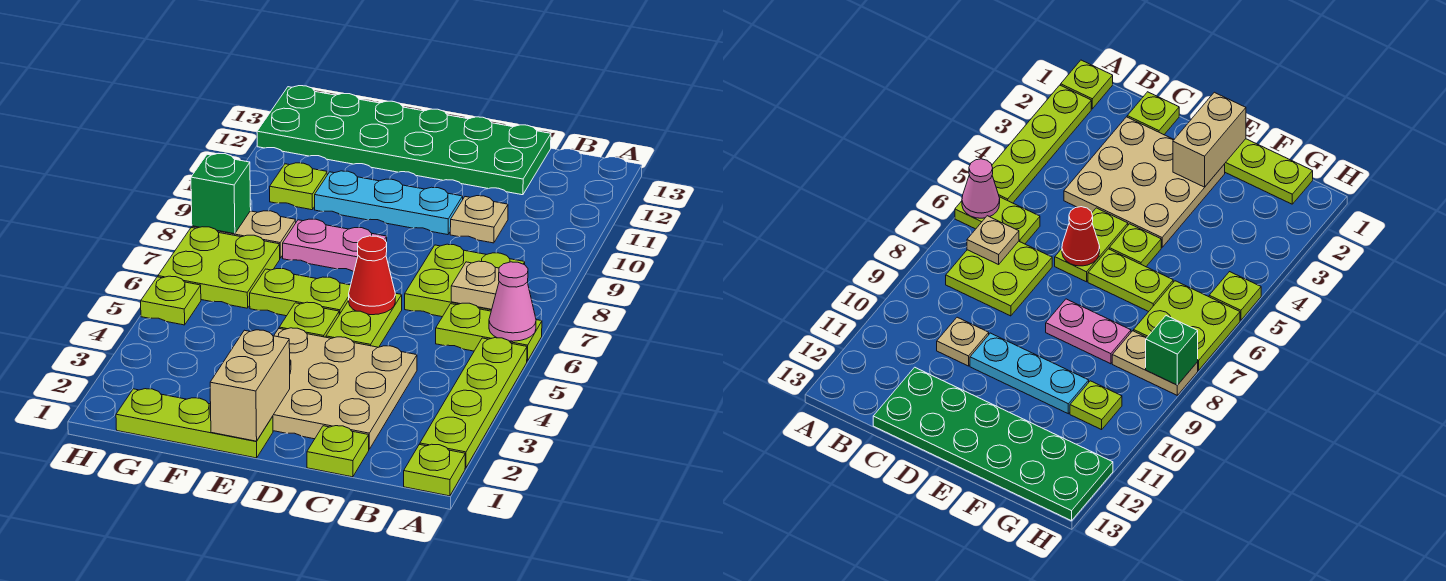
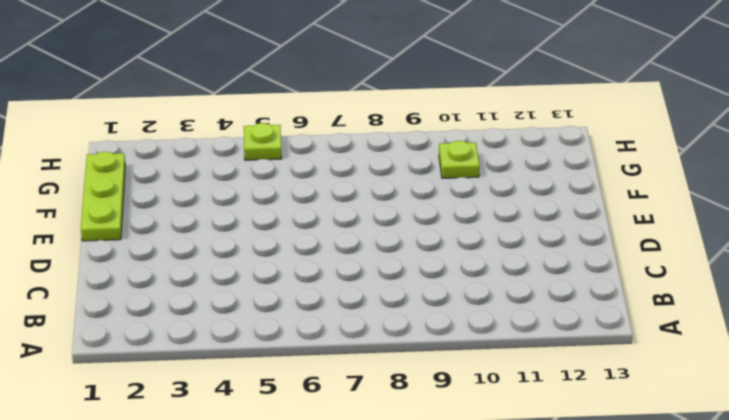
none -> lime plate A1 level 1
none -> lime plate A2:A5 level 1
none -> lime plate A6:B6 level 1

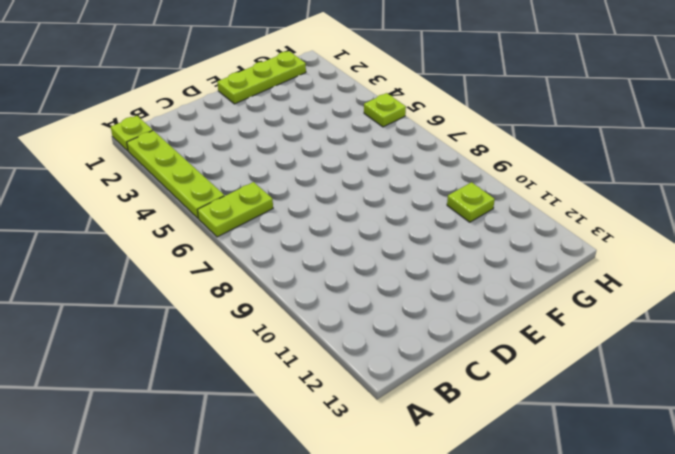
none -> lime plate B7:C8 level 1
none -> lime plate C1 level 1
none -> tan plate C2:E4 level 1

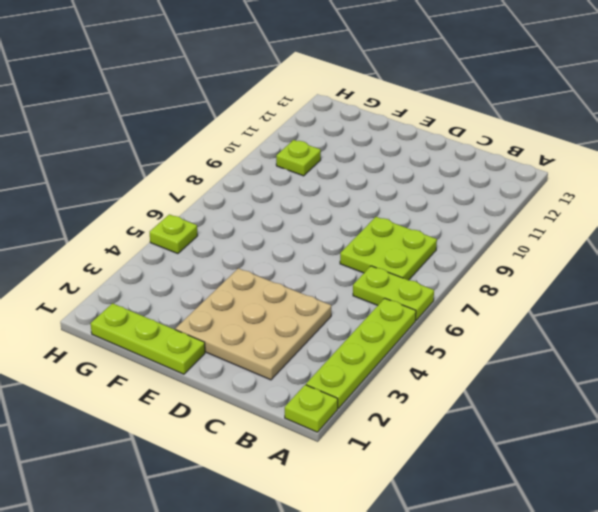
none -> lime plate C1 level 1
none -> tan plate C10 level 1
none -> green plate C12:H13 level 1

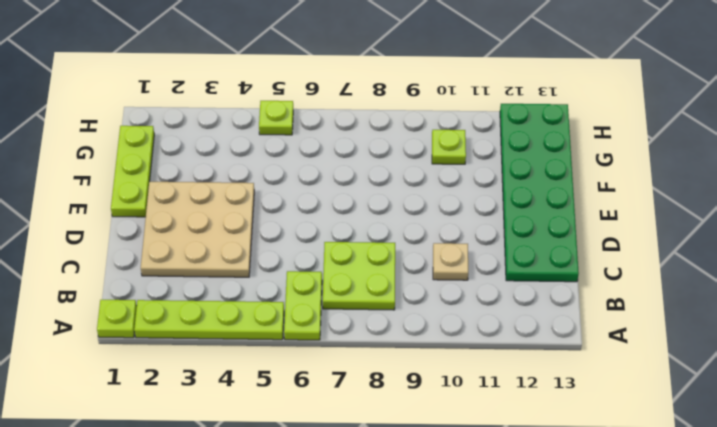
none -> lime plate C1 level 1
none -> lime plate D5:D6 level 1
none -> cyan plate D10:F10 level 1

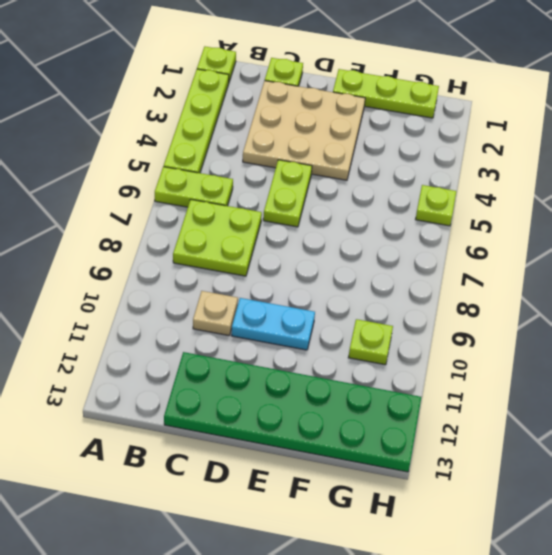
cyan plate D10:E10 level 1 -> cyan plate D10:F10 level 1
none -> lime plate E5 level 1
none -> lime plate E6:F6 level 1
none -> pink plate E8:F8 level 1

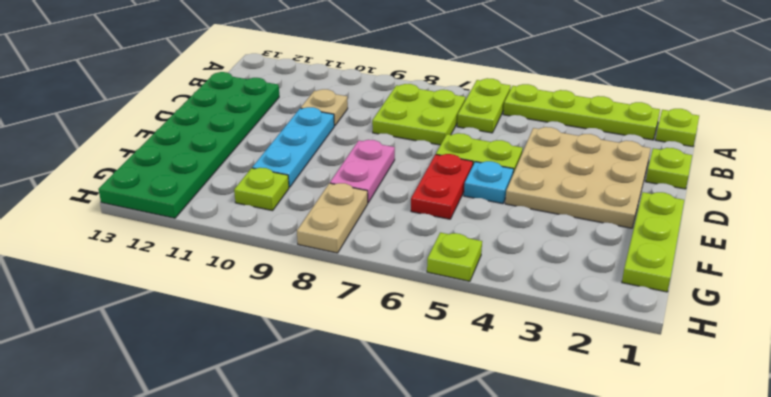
cyan plate E5 level 1 -> lime plate E5 level 1
red plate E6:F6 level 1 -> lime plate E6:F6 level 1
none -> lime plate G6:H7 level 1
none -> pink cone A6 level 2
none -> tan plate B7 level 2

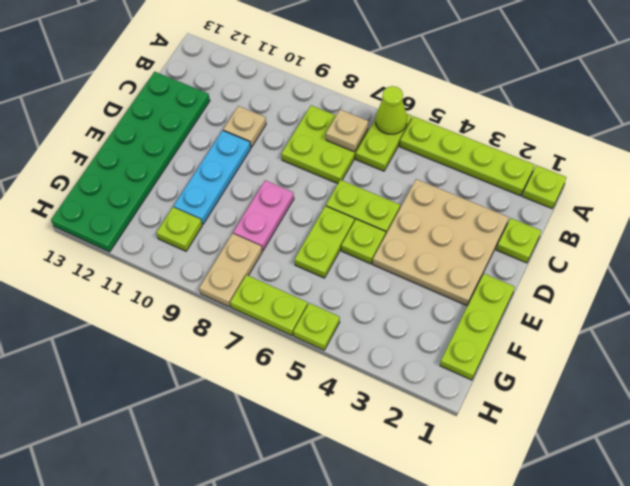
lime cone A6 level 2 -> pink cone A6 level 2
lime plate H6:H7 level 1 -> lime plate G6:H7 level 1
none -> red cone D6 level 2
none -> tan brick E1:E2 level 2
none -> green brick H8 level 2

